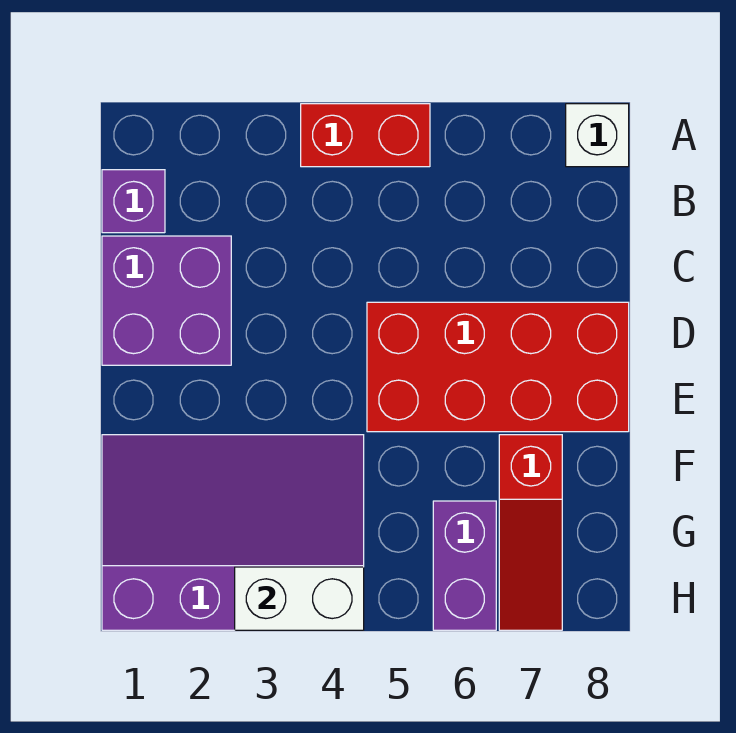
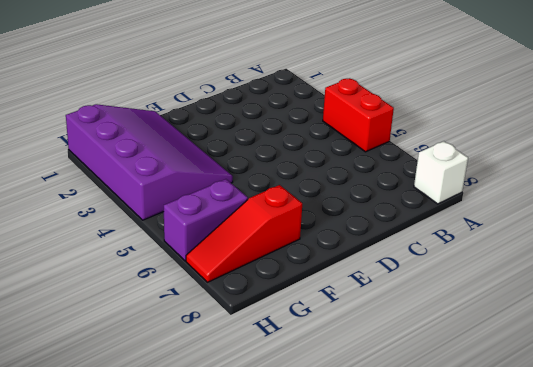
none -> purple brick B1 level 1
none -> purple brick C1:D2 level 1

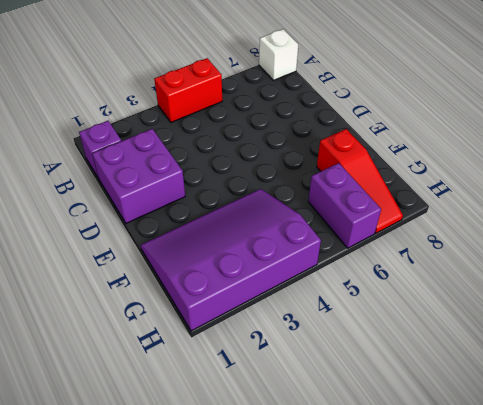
none -> red brick D5:E8 level 1
none -> white brick H3:H4 level 2

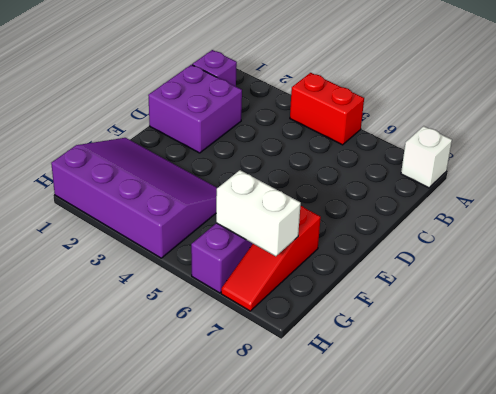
white brick G6:G7 level 2 -> white brick H3:H4 level 2
none -> red brick D5:E8 level 1

